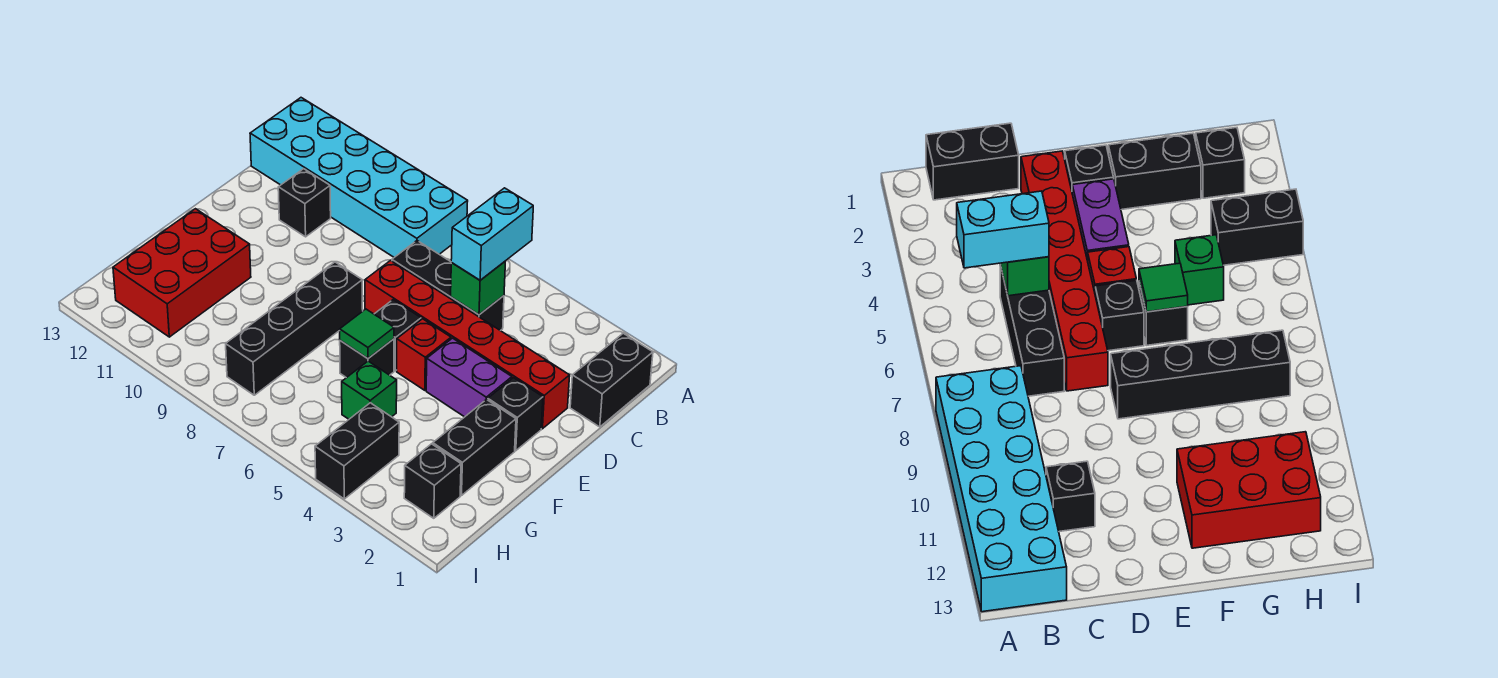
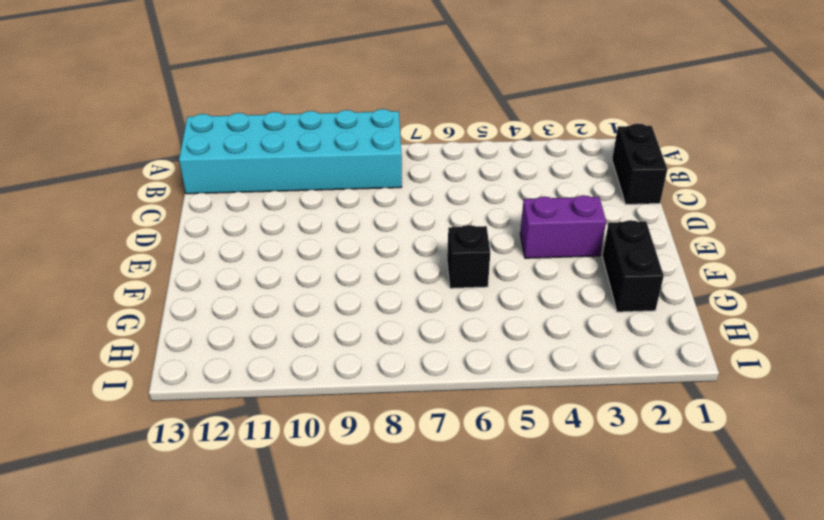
none -> black brick C5:C7 level 1
none -> black brick C11 level 1
none -> red brick D2:D7 level 1

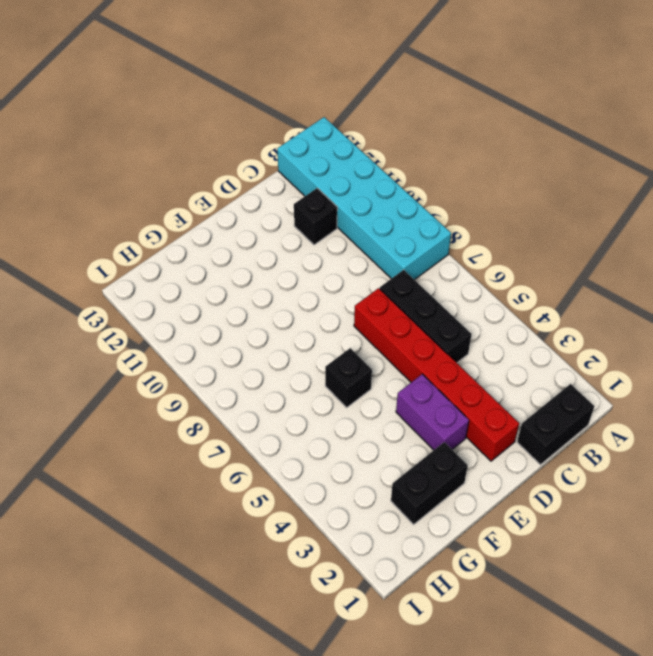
none -> black brick E2 level 1
none -> red brick E5 level 1
none -> black brick E6 level 1

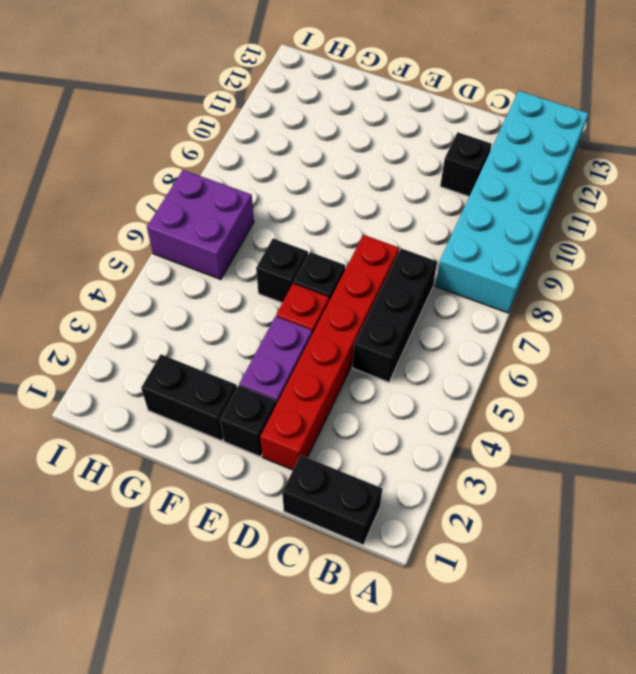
purple brick H6:I7 level 1 -> none
none -> black brick E8:H8 level 1
none -> red brick F11:H12 level 1
none -> green brick G5 level 1

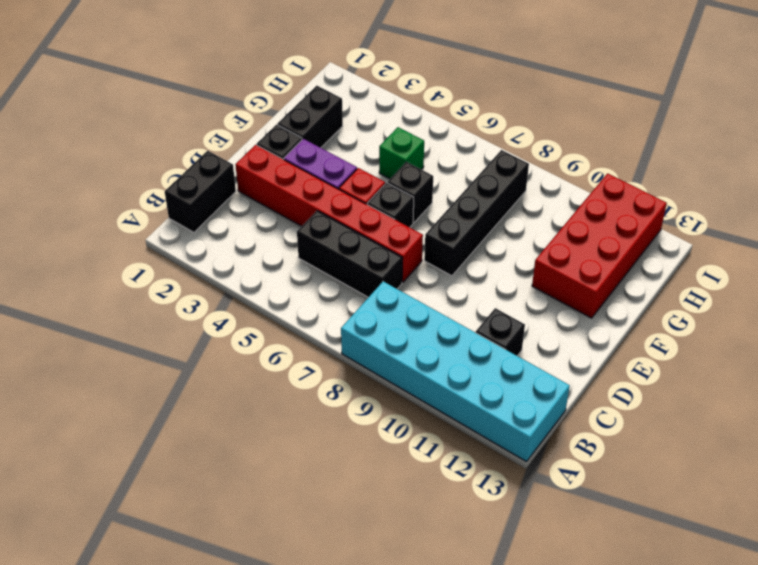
red brick F11:I12 level 1 -> red brick F11:H12 level 1
none -> black brick H2 level 1
none -> black brick H4:I4 level 1
none -> green brick C5 level 2

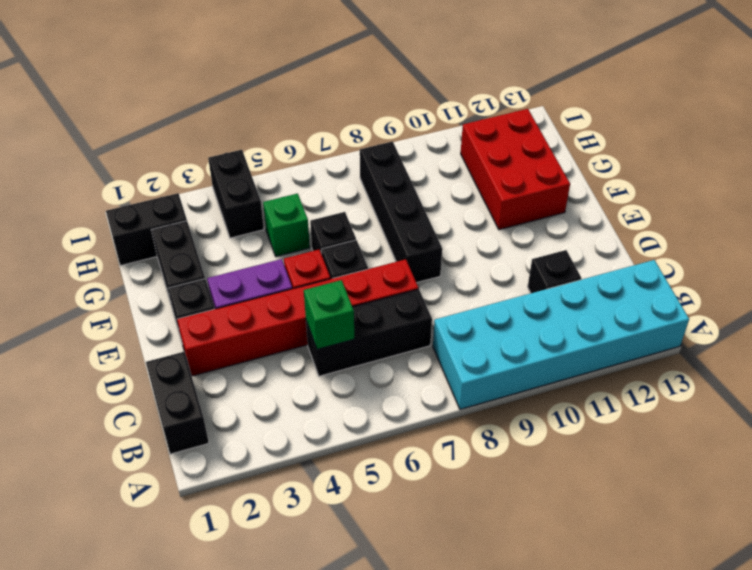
black brick H1:H2 level 1 -> black brick H2 level 1
none -> green tile F6 level 2
none -> cyan brick B5:C5 level 3

